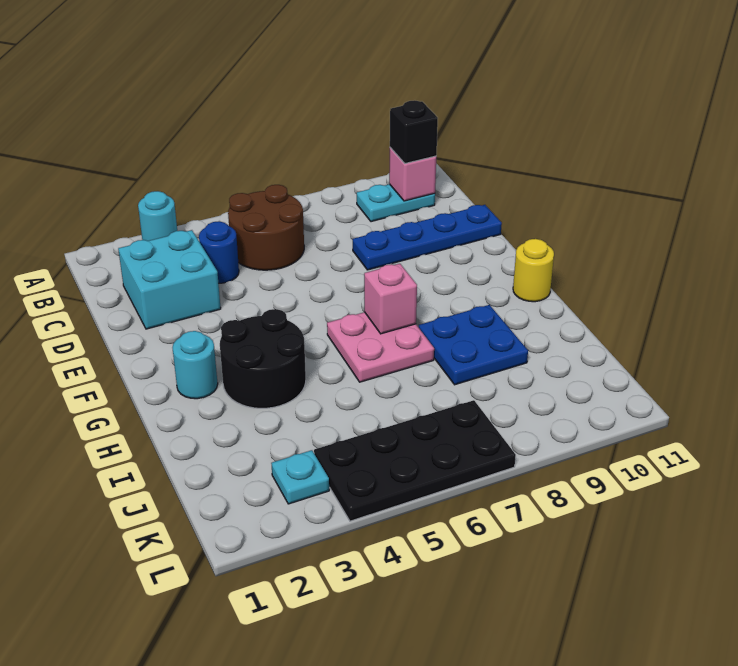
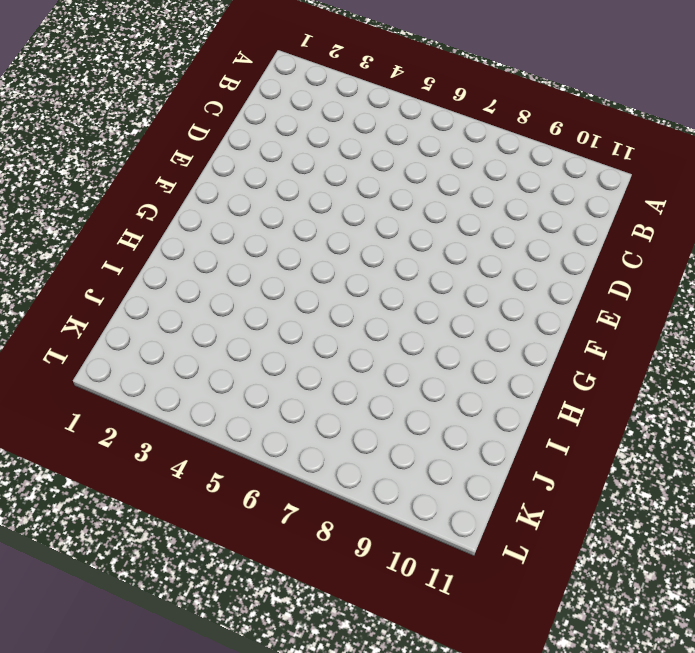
none -> cyan round brick A3 level 1
none -> brown round brick B5:C6 level 1
none -> cyan plate B9:B10 level 1

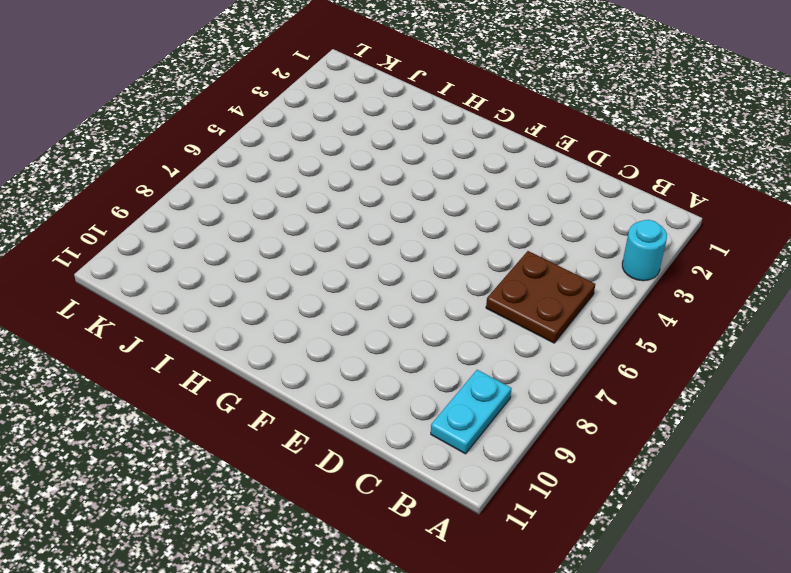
brown plate B5:C6 level 1 -> brown round brick B5:C6 level 1
none -> cyan brick C2:D3 level 1
none -> blue round brick C4 level 1
none -> blue plate D8:D11 level 1

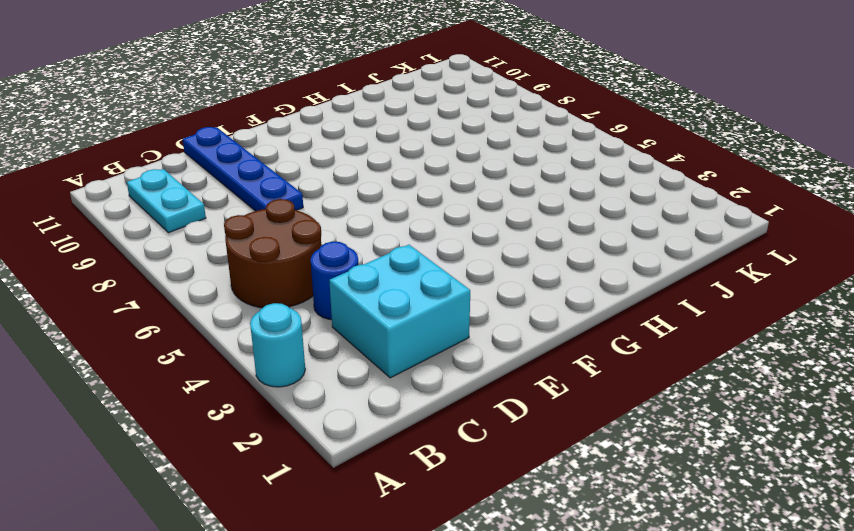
none -> cyan round brick G2 level 1
none -> black round brick G3:H4 level 1
none -> pink plate G6:H7 level 1

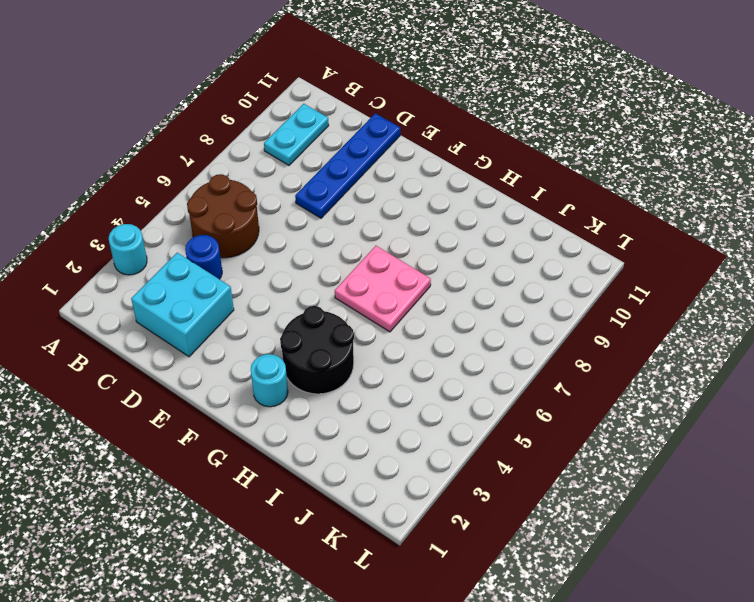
none -> yellow round brick G11 level 1
none -> blue plate H8:I9 level 1
none -> cyan plate K3 level 1

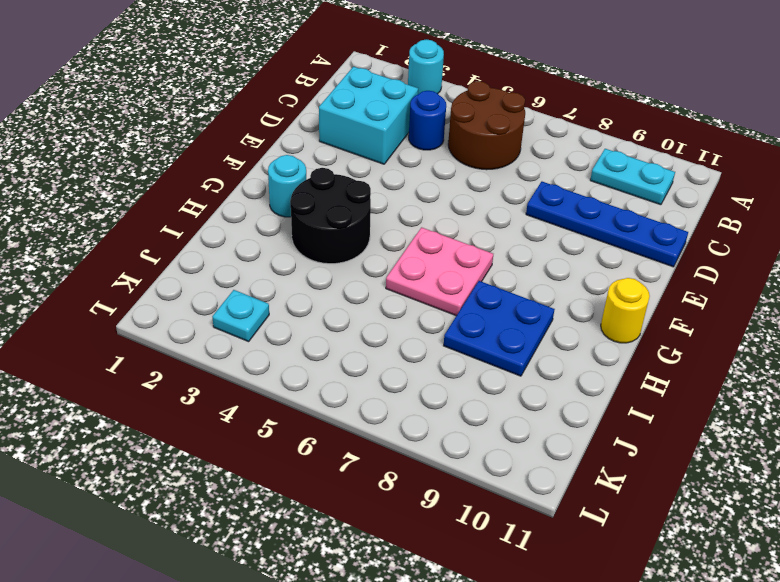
none -> black plate K4:L7 level 1
none -> pink brick B10 level 2
none -> pink brick G7 level 2

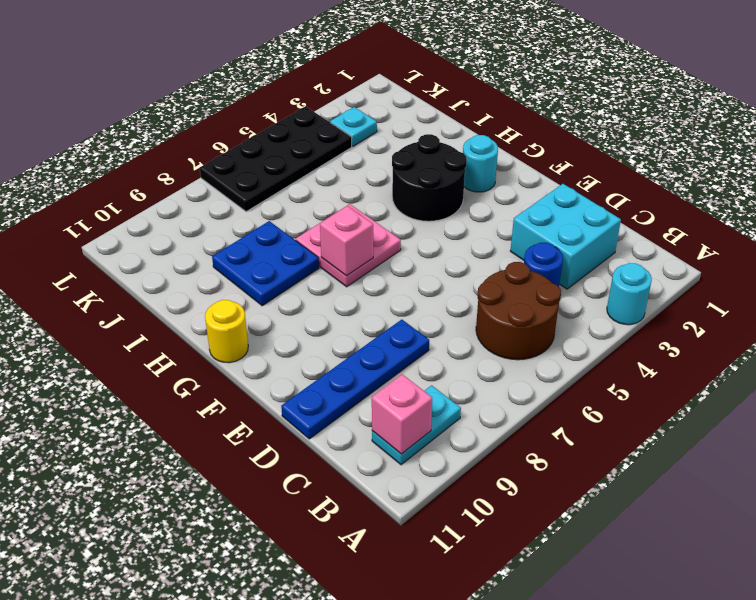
none -> black brick B10 level 3

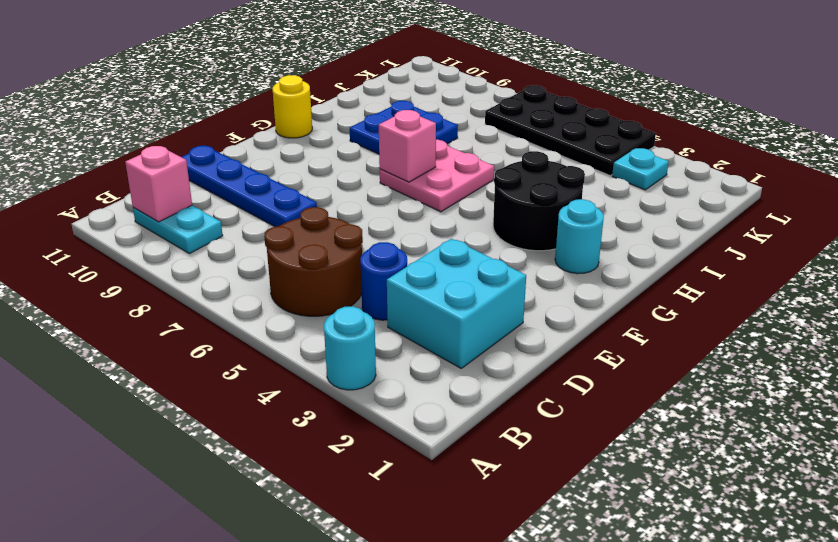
none -> black brick B10 level 3

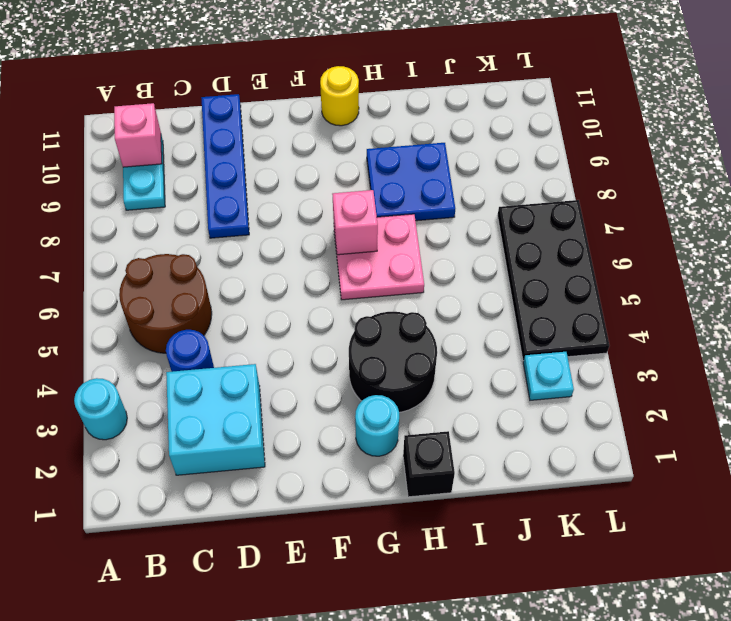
black brick H1 level 1 -> black brick B10 level 3

